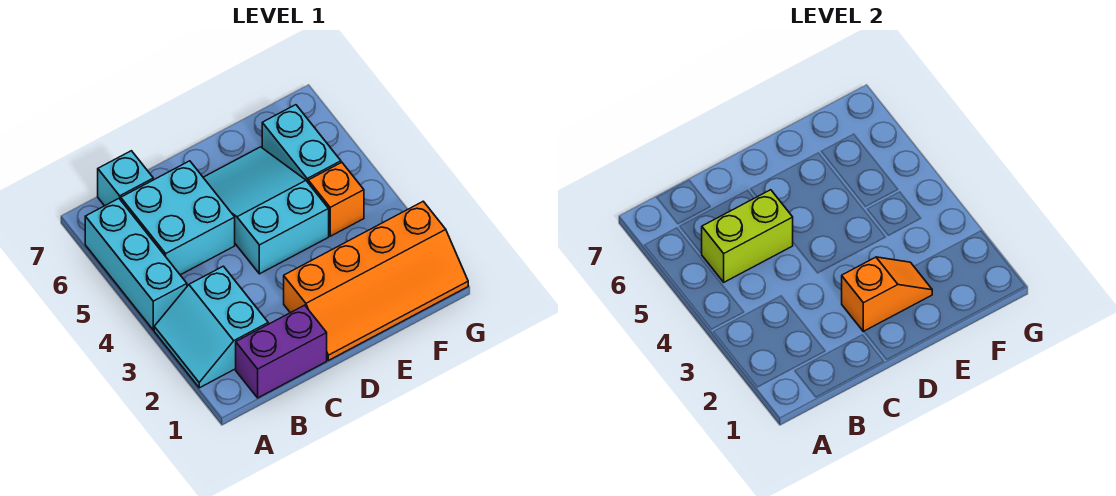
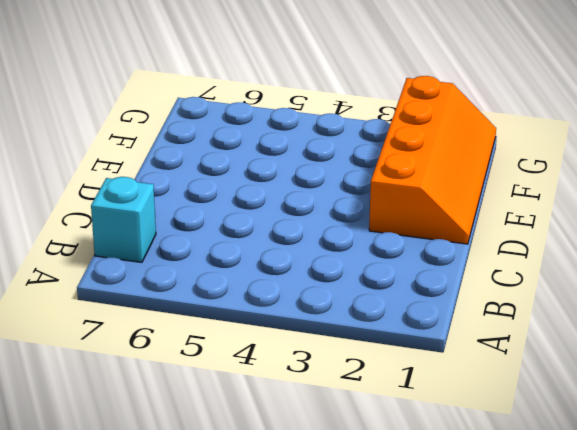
none -> cyan slope A2:B3 level 1 top B
none -> cyan brick A4:A6 level 1

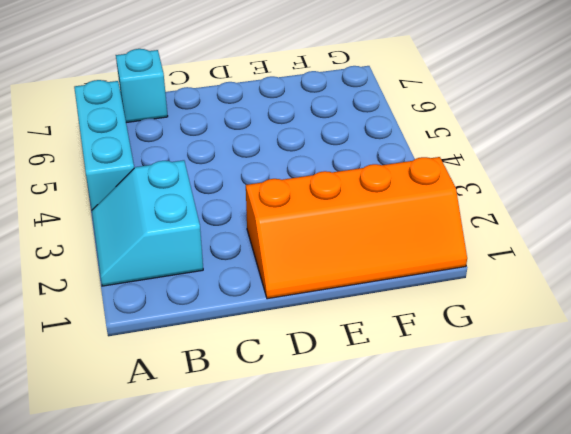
none -> purple brick B1:C1 level 1
none -> cyan brick B5:C6 level 1

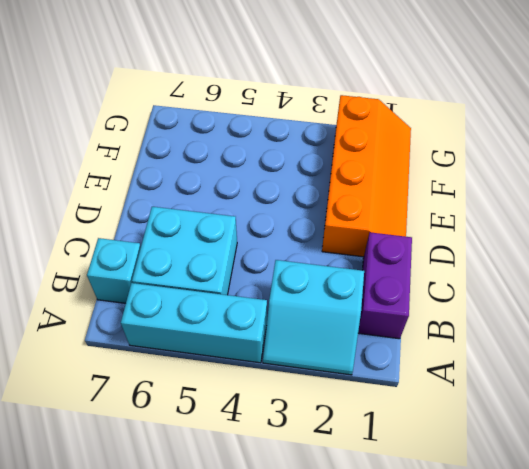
none -> cyan slope D4:E6 level 1 top 4
none -> orange brick F4 level 1

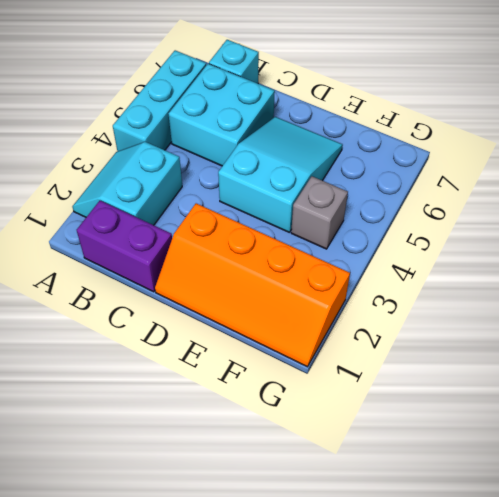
grey brick F4 level 1 -> orange brick F4 level 1
none -> cyan brick F5:F6 level 1
none -> lime brick B5:C5 level 2

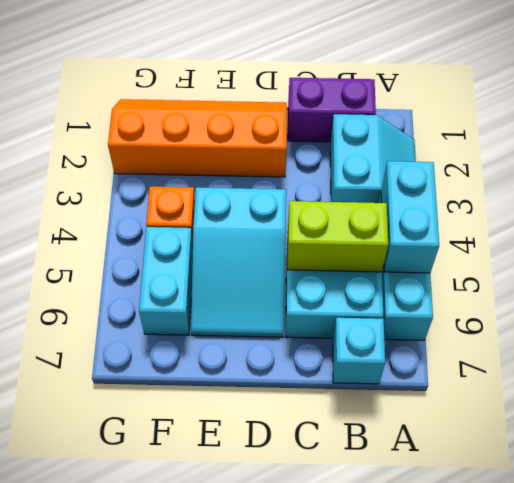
cyan brick A4:A5 level 2 -> none
none -> orange slope D2:E2 level 2 top D

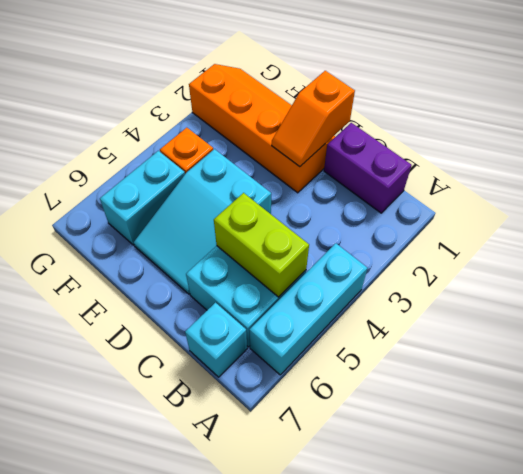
orange slope D1:D2 level 2 top 1 -> orange slope D2:E2 level 2 top D
none -> cyan slope A2:B3 level 1 top B

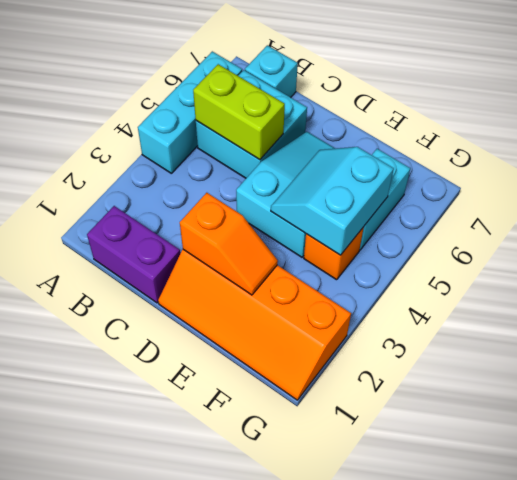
cyan slope E4:F5 level 2 top F -> cyan slope A2:B3 level 1 top B

